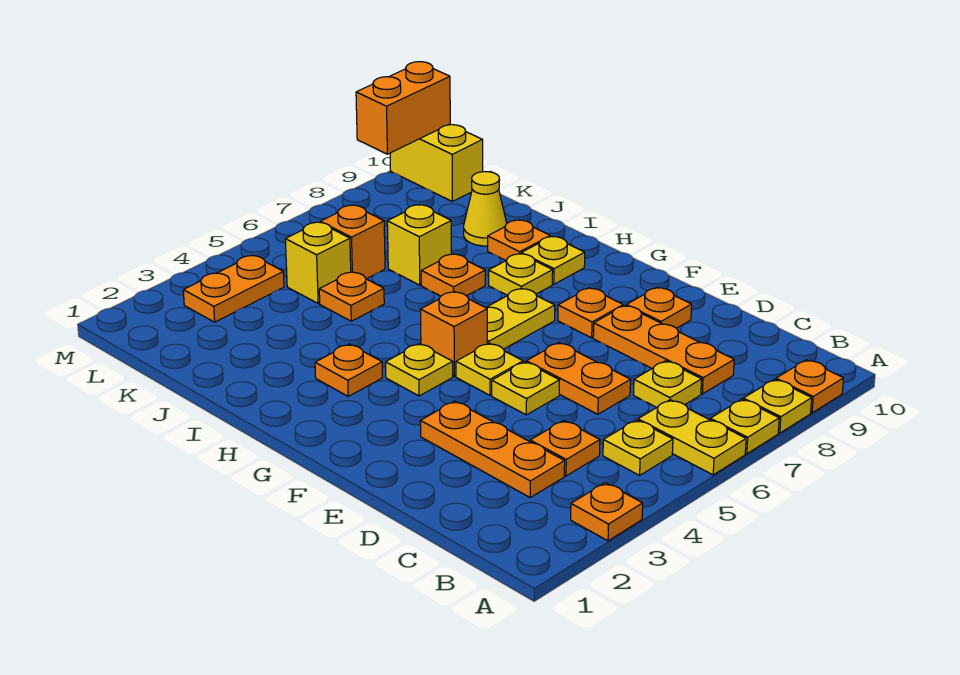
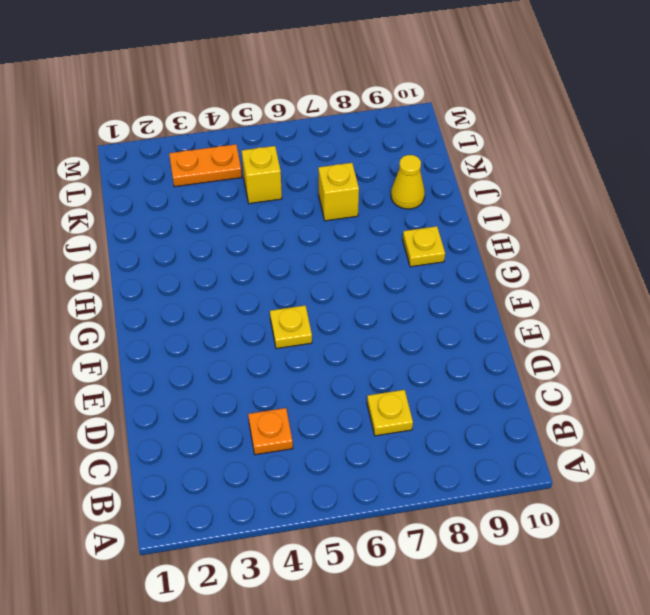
none -> orange plate A3 level 1
none -> yellow plate A6:B6 level 1
none -> yellow plate A7 level 1
none -> yellow plate A8 level 1

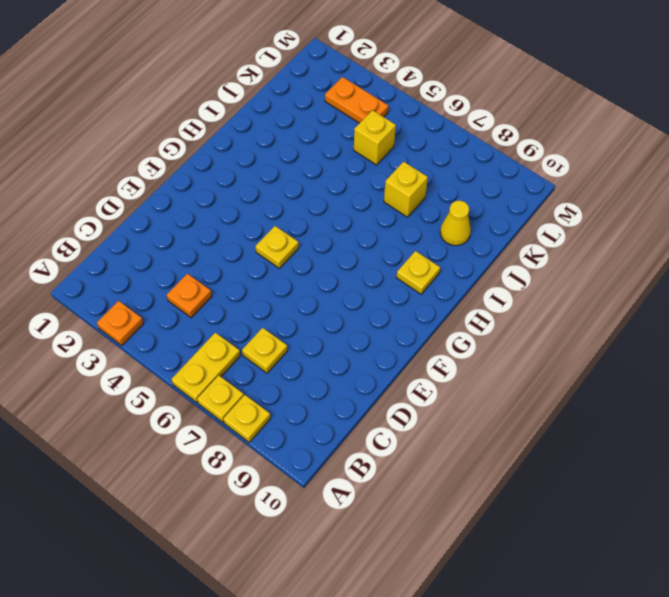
none -> orange plate A9 level 1
none -> yellow plate B5 level 1
none -> orange plate C3:E3 level 1
none -> orange plate C8:E8 level 1

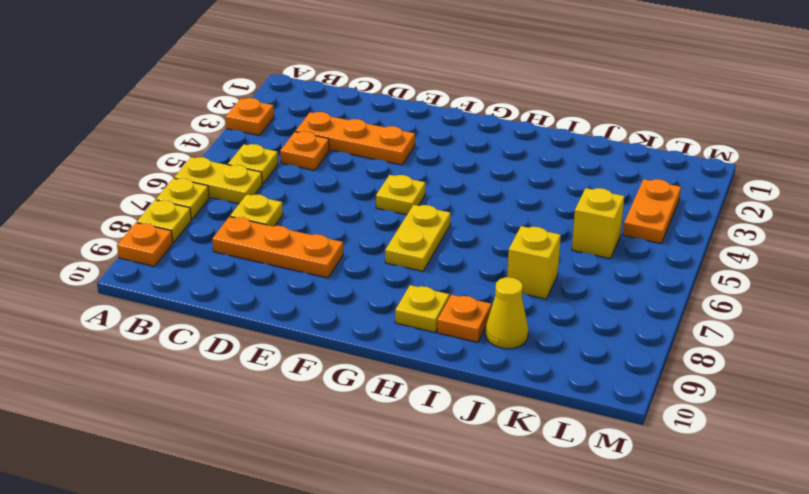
none -> orange plate D6:E6 level 1
none -> yellow plate E5 level 1
none -> orange plate E9 level 1
none -> orange plate F8 level 1

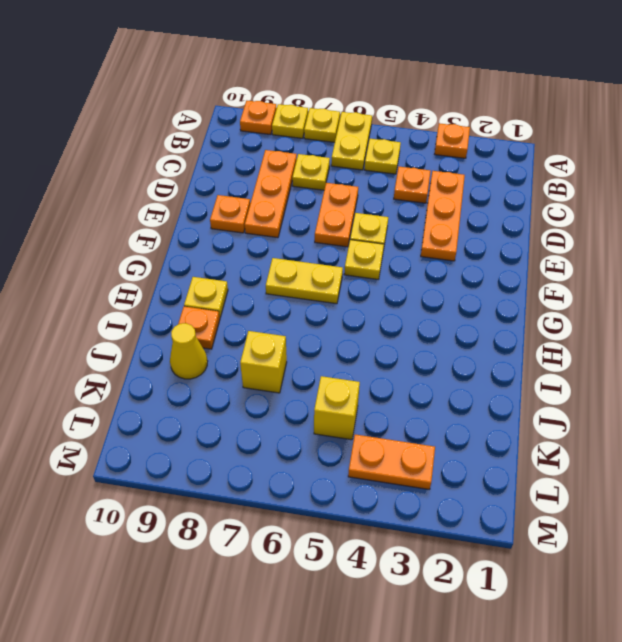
none -> orange plate F8 level 1
none -> yellow plate G4 level 1
none -> orange brick G5 level 1
none -> orange plate H3 level 1

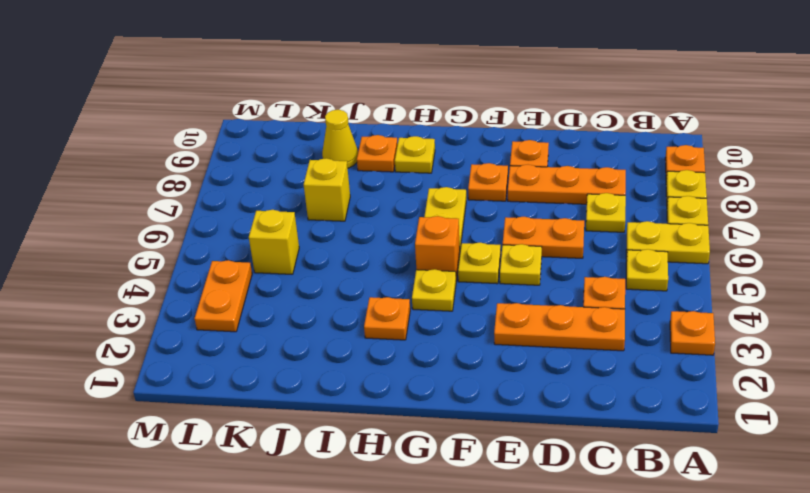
none -> yellow plate H8 level 1
none -> orange plate I7 level 1
none -> orange plate J5 level 1
none -> orange brick K6 level 1

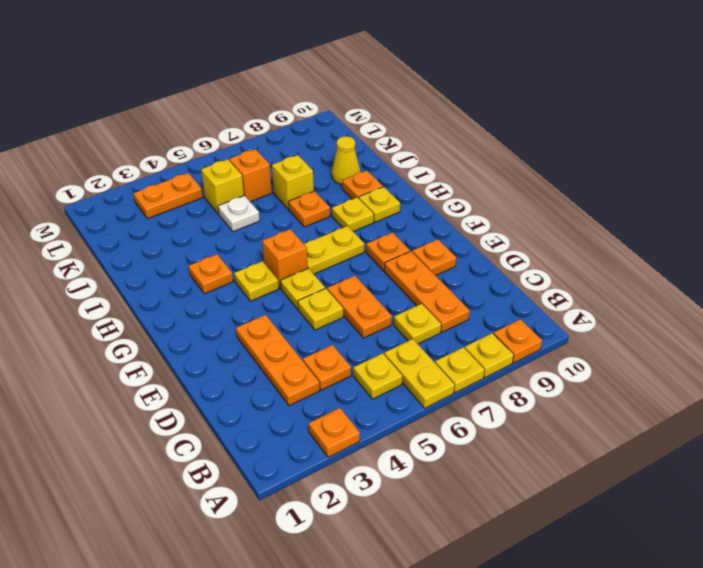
white plate J5 level 1 -> orange plate J5 level 1
none -> yellow brick L10:M10 level 1
none -> orange brick M9:M10 level 2

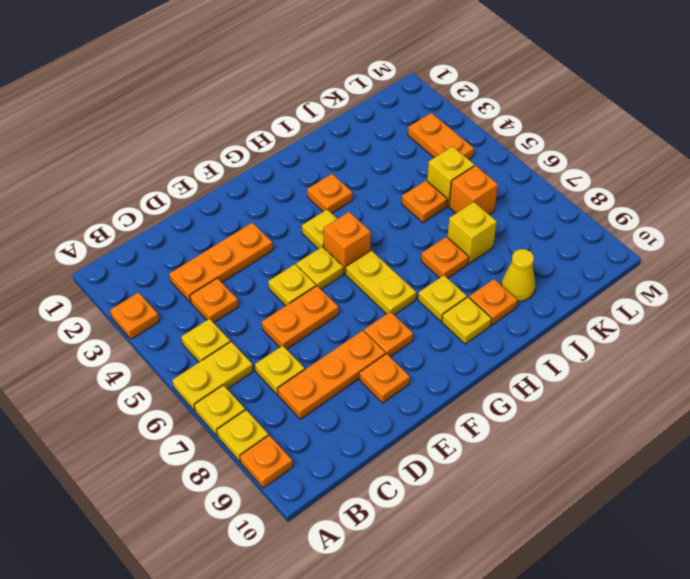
none -> yellow brick L10:M10 level 1
none -> orange brick M9:M10 level 2

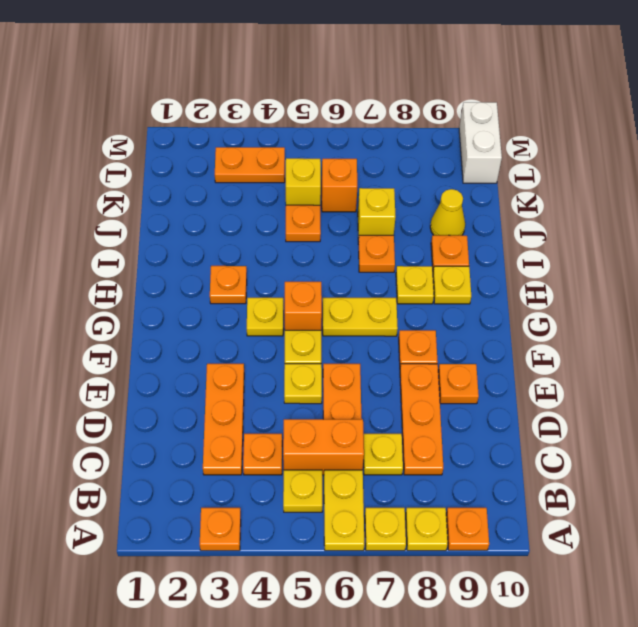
orange brick C5:C6 level 1 -> orange brick M9:M10 level 2
white brick L10:M10 level 1 -> yellow brick L10:M10 level 1

